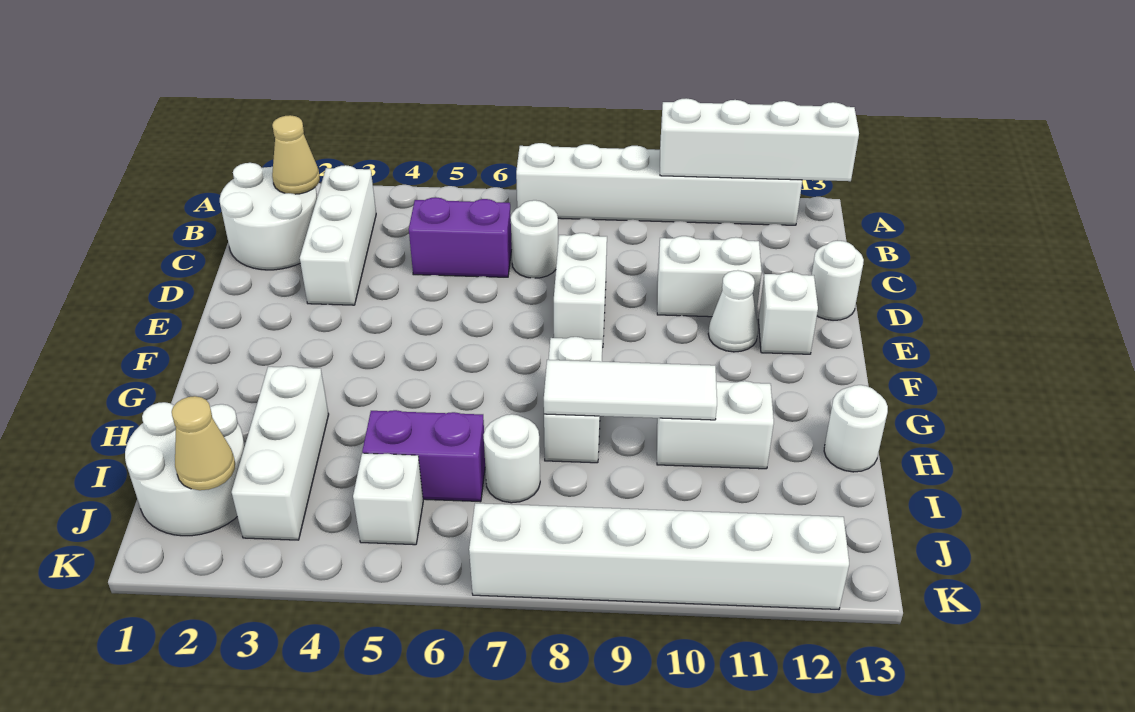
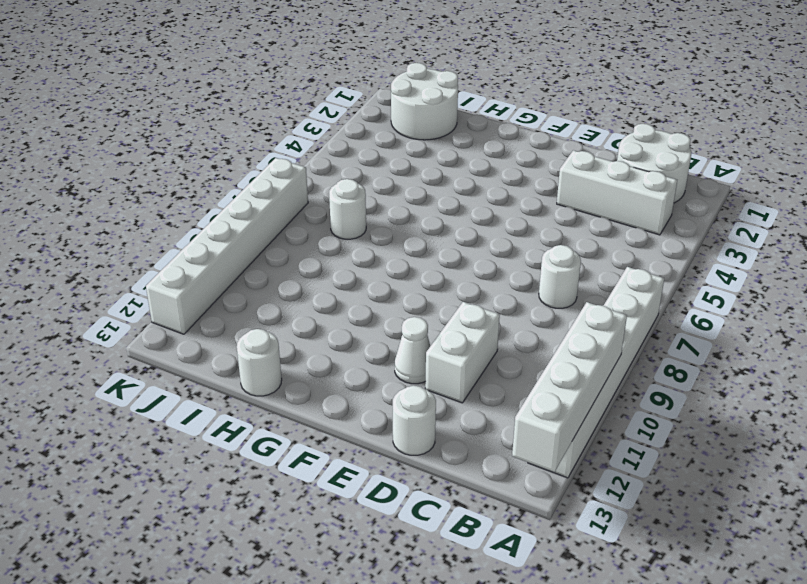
none -> purple brick C5:C6 level 1
none -> white brick D8:E8 level 1
none -> white brick E12 level 1

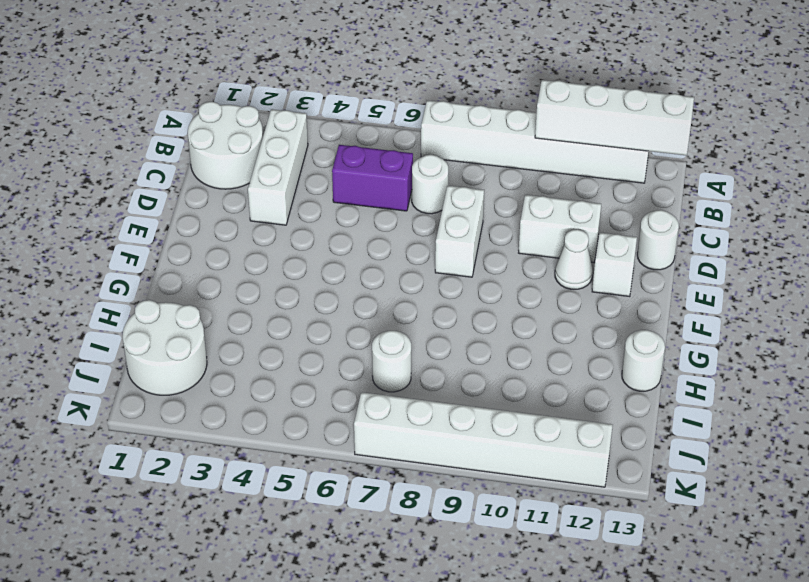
none -> white brick G8:H8 level 1
none -> white brick H3:J3 level 1
none -> white brick H10:H11 level 1

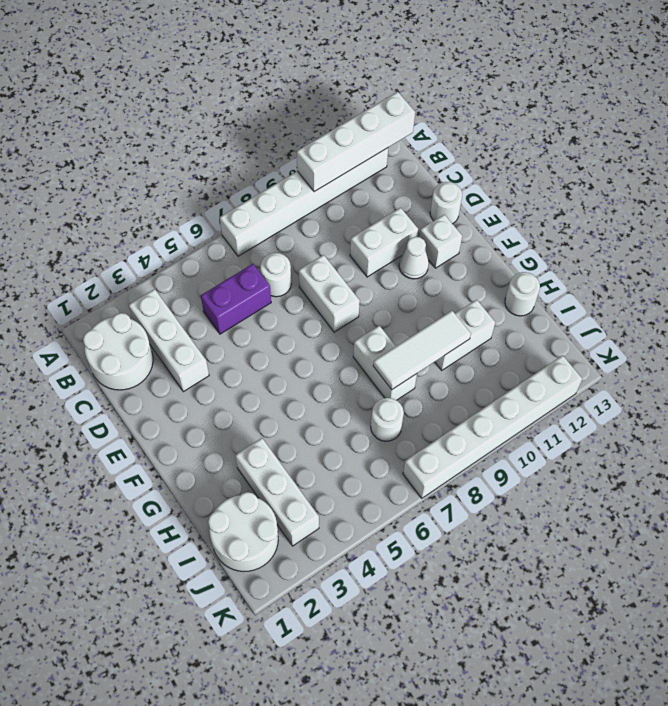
none -> purple brick I5:I6 level 1
none -> white brick J5 level 1
none -> tan cone B2 level 2

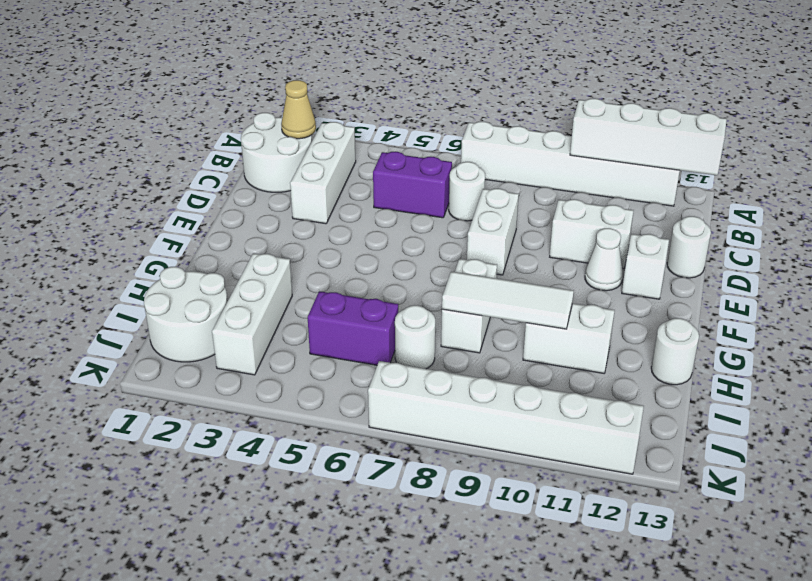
none -> white brick J5 level 1
none -> tan cone J2 level 2

